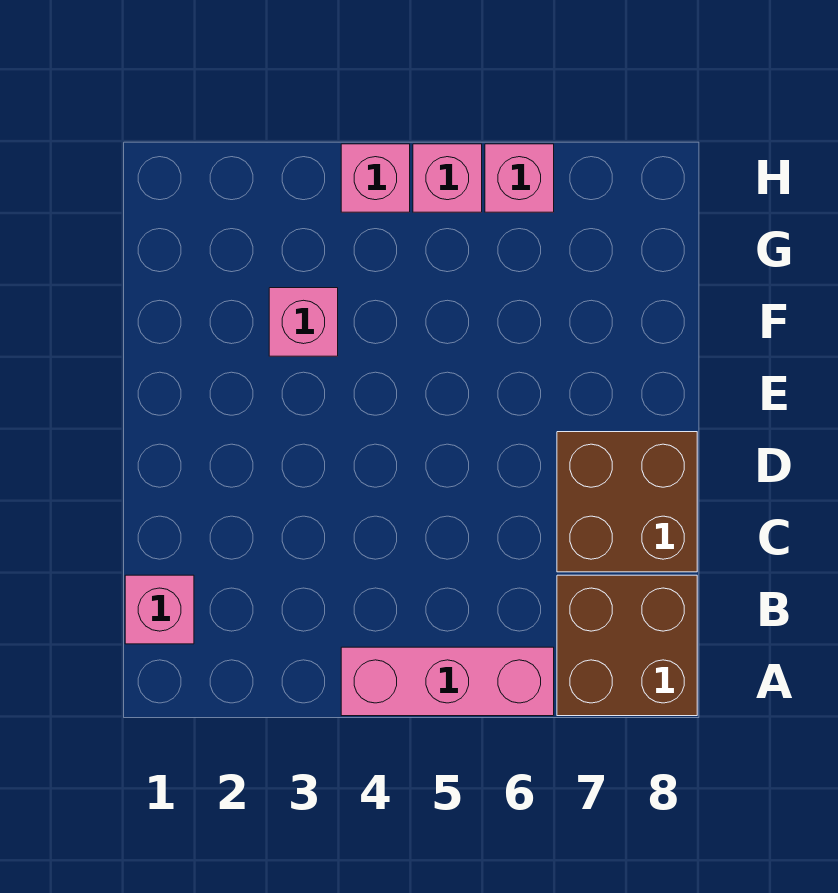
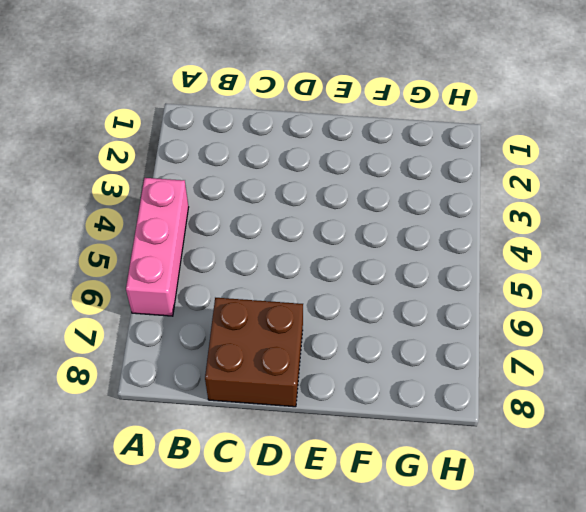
none -> brown brick A7:B8 level 1
none -> pink brick B1 level 1

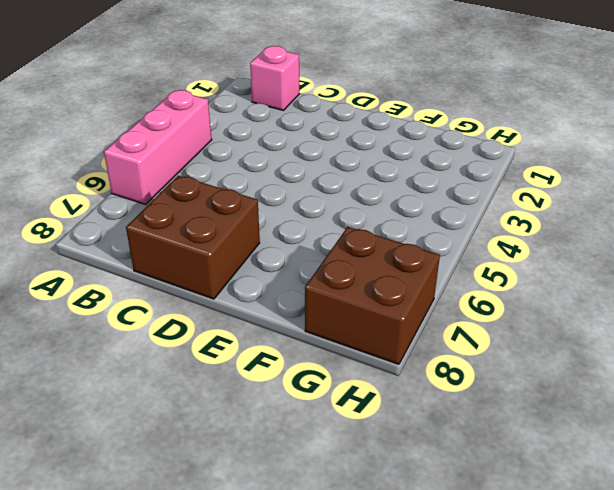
brown brick G7:H8 level 1 -> brown brick A7:B8 level 1
none -> pink brick F3 level 1
none -> pink brick H4 level 1

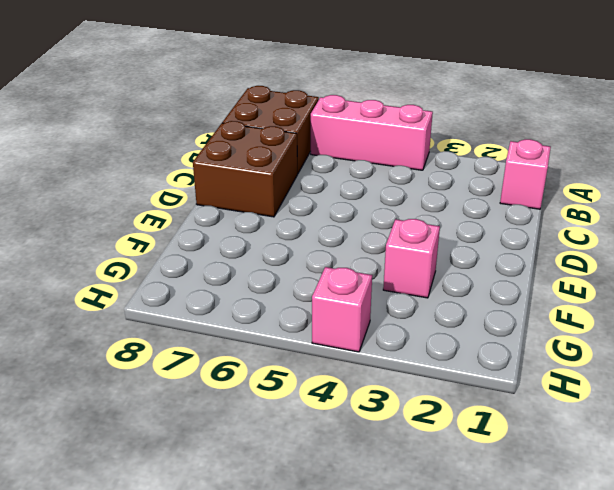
none -> pink brick H5 level 1
none -> pink brick H6 level 1

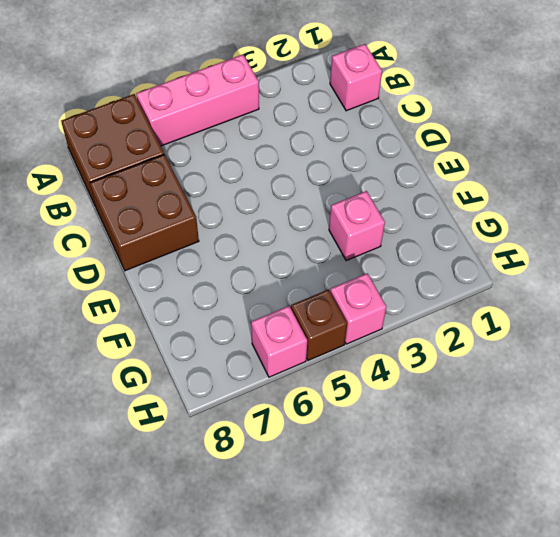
brown brick H5 level 1 -> pink brick H5 level 1

